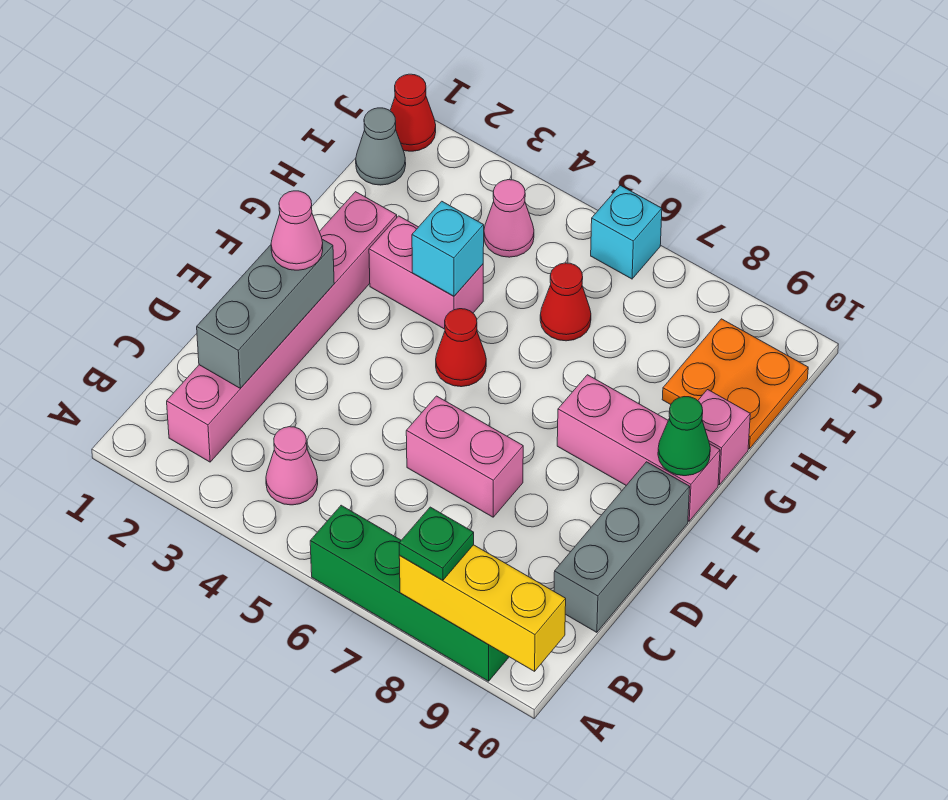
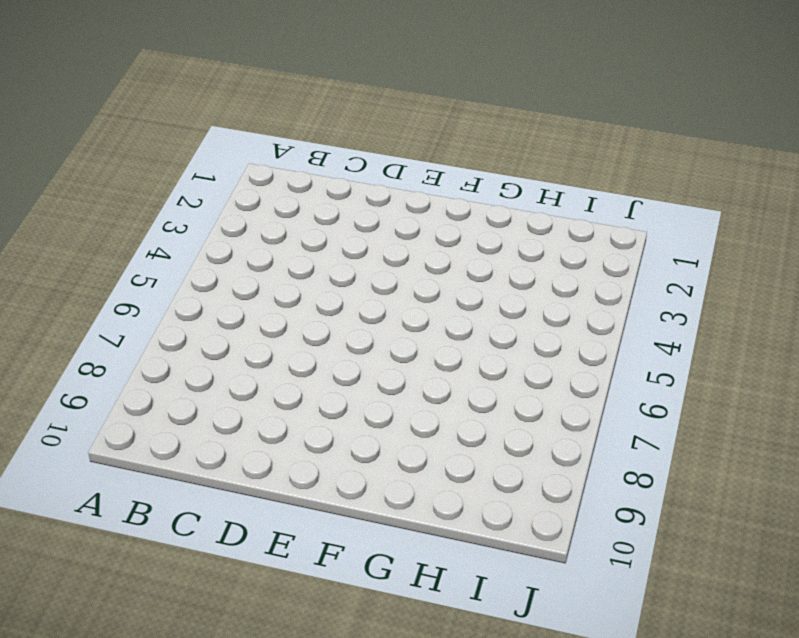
none -> green brick A6:A9 level 1
none -> pink brick B2:G2 level 1
none -> pink cone B4 level 1

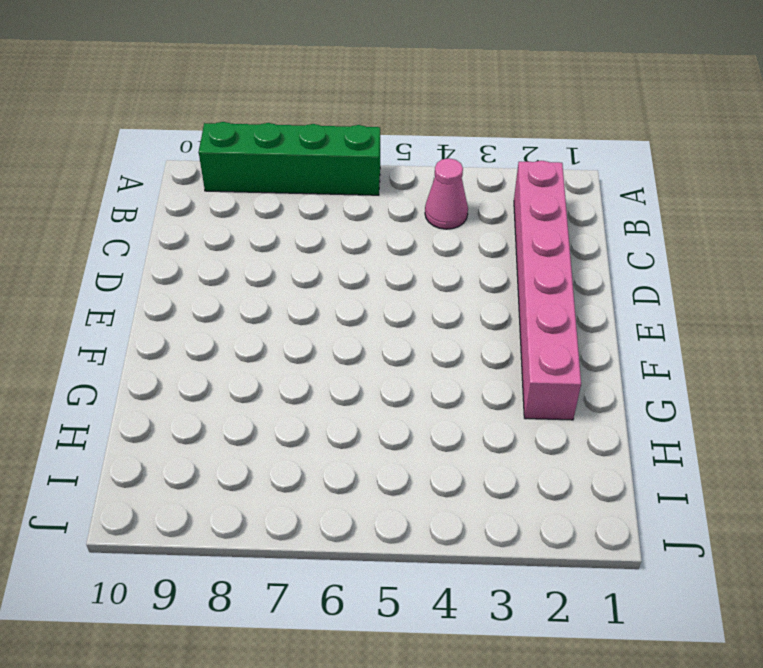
none -> grey brick C10:E10 level 1
none -> pink brick D6:D7 level 1
none -> red cone F5 level 1

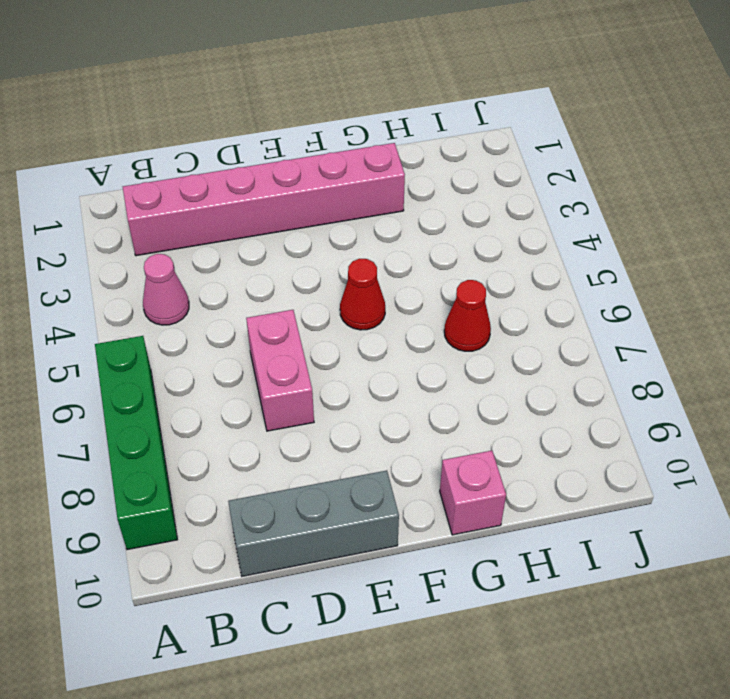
none -> pink brick F8:F10 level 1
none -> pink brick G3:G4 level 1
none -> orange plate H9:I10 level 1

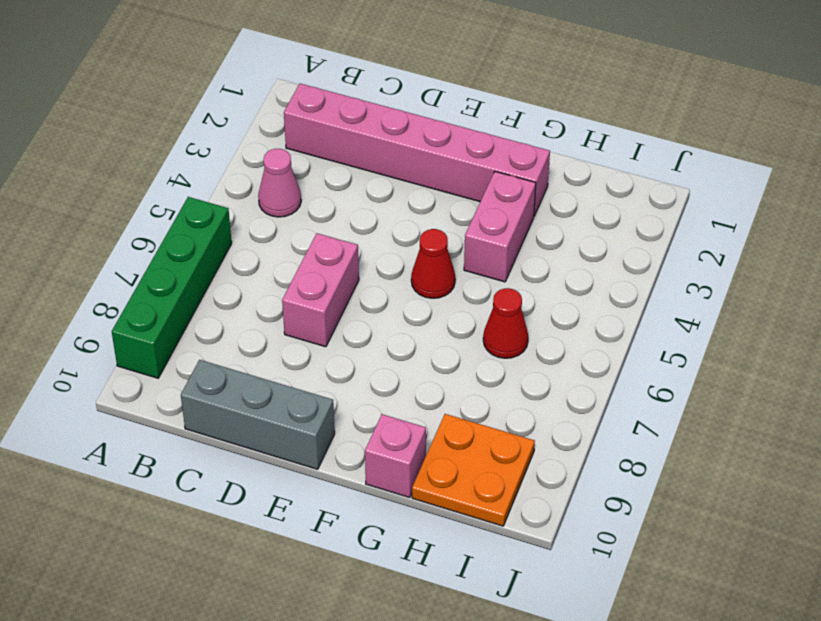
none -> pink brick F8:F10 level 1
none -> grey cone I1 level 1
none -> pink cone I4 level 1

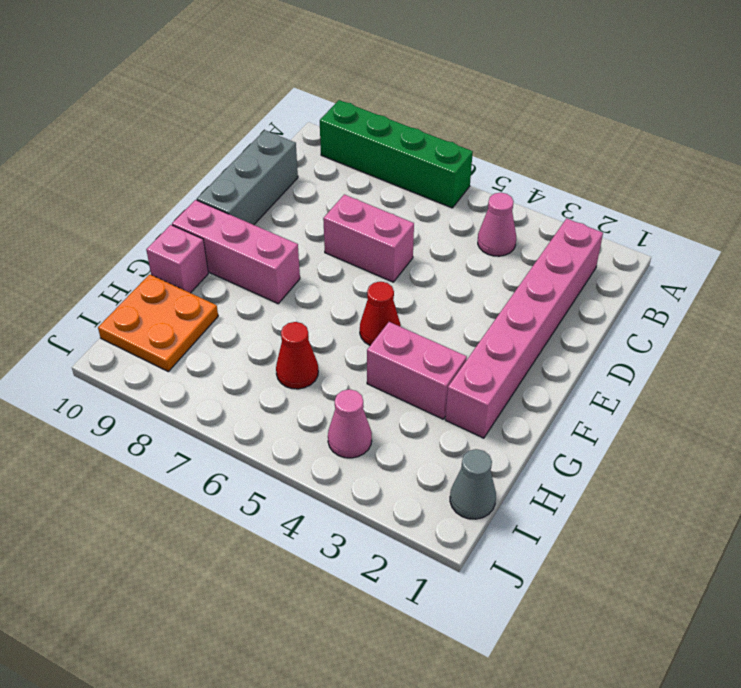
none -> red cone J1 level 1
none -> cyan brick J6 level 1
none -> yellow brick A8:A10 level 2

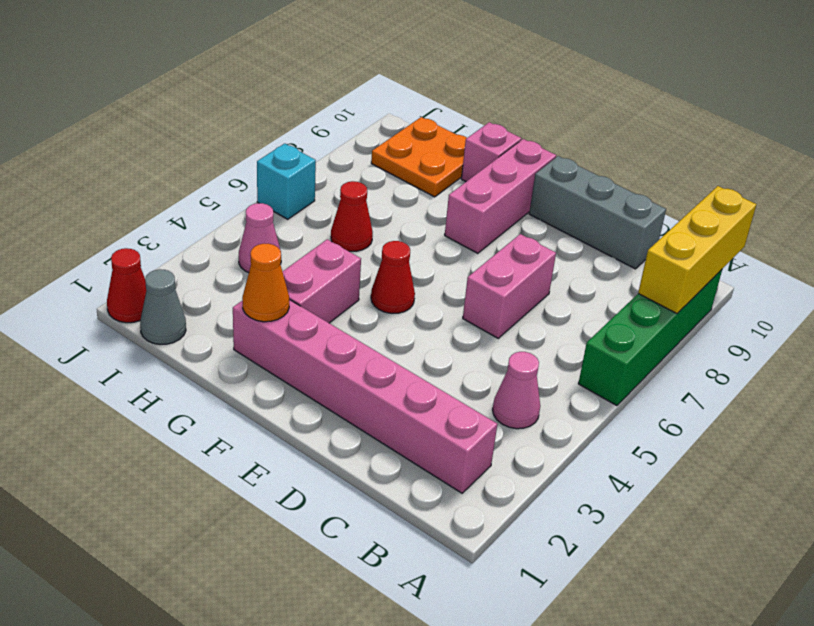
orange cone G2 level 2 -> none
none -> grey brick C2:E2 level 2
none -> green cone F10 level 2
none -> cyan brick G4 level 2

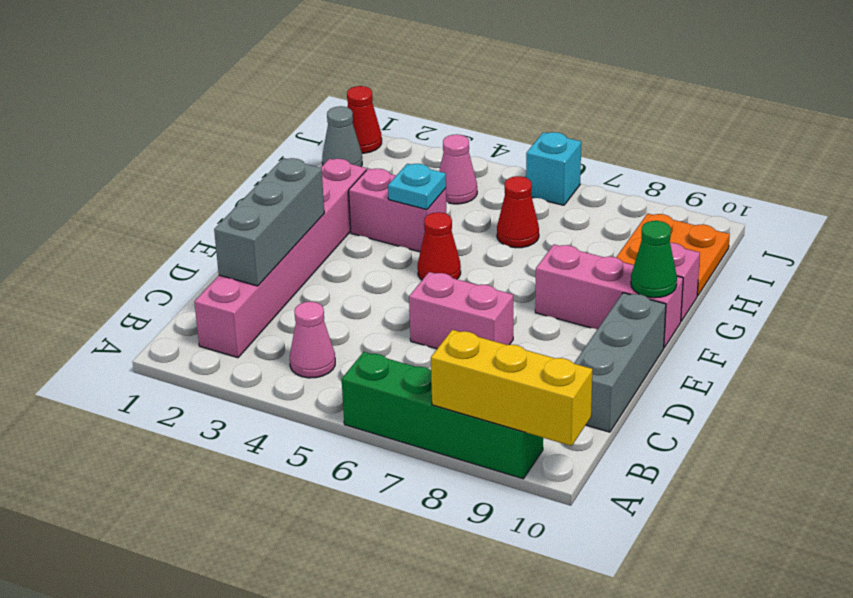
cyan plate G4 level 2 -> cyan brick G4 level 2
none -> green plate A8 level 3
none -> pink cone E2 level 3

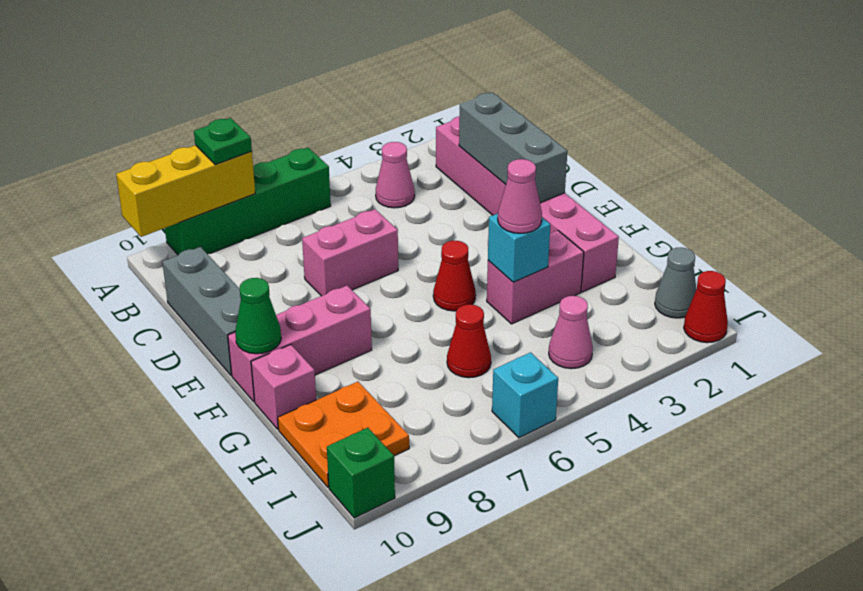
pink cone G4 level 3 -> pink cone E2 level 3
green brick J10 level 1 -> none

